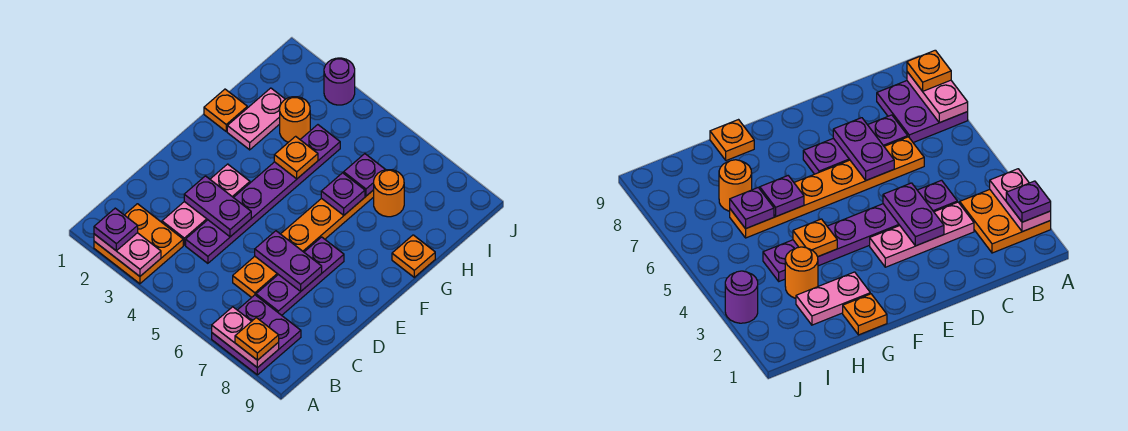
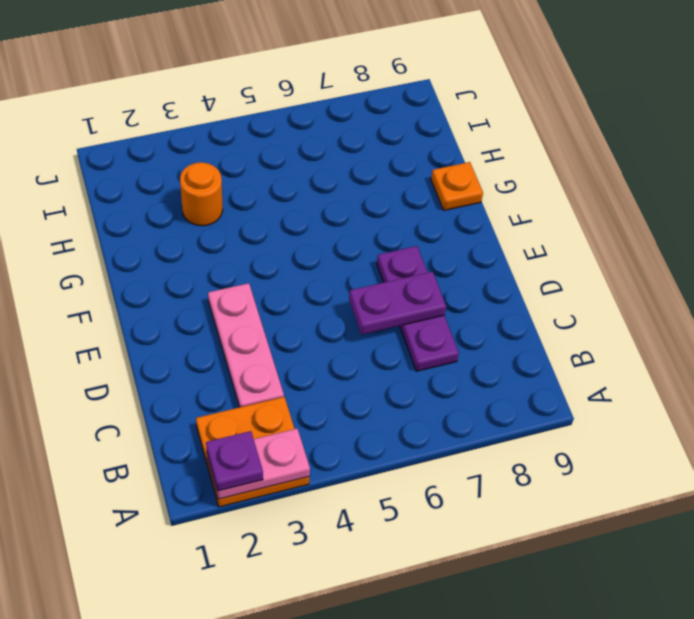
none -> purple plate A7:B8 level 1
none -> purple plate C4:H4 level 1
none -> orange plate C6:H6 level 1

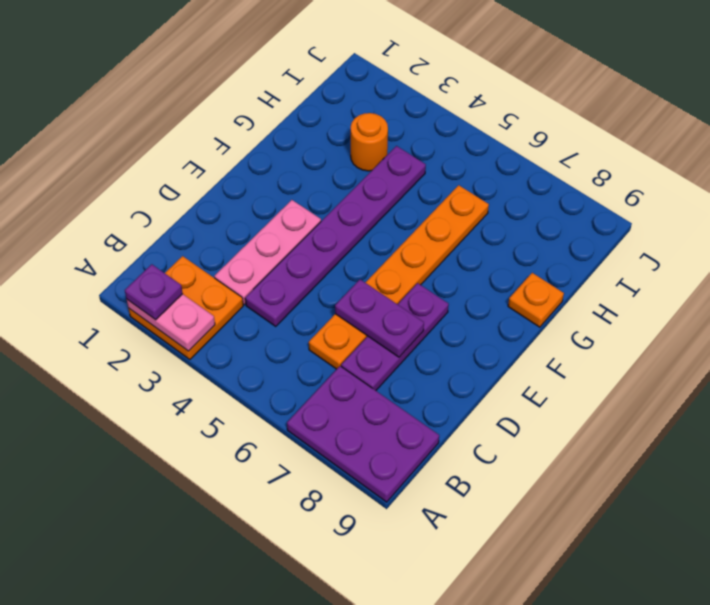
purple plate A7:B9 level 1 -> purple plate A7:B8 level 1
none -> orange plate G1 level 1
none -> pink plate G2:H2 level 1
none -> orange round brick H7 level 1

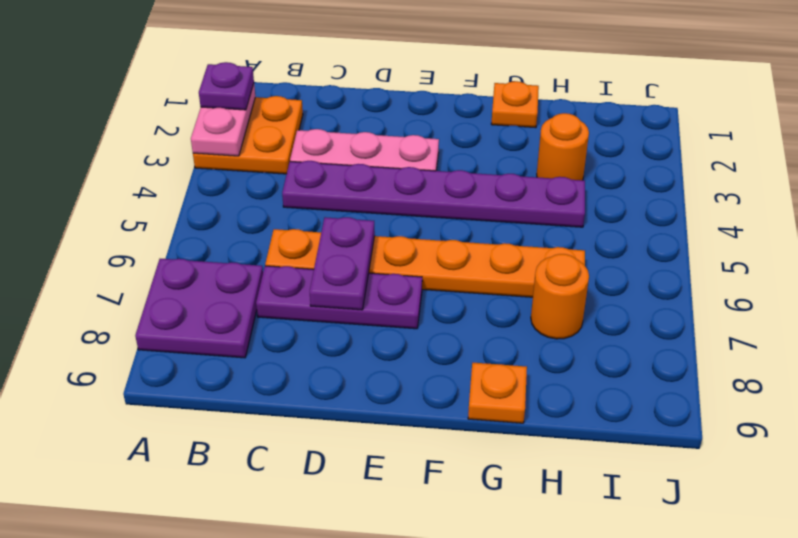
none -> pink plate G2:H2 level 1
none -> purple round brick J3 level 1
none -> pink plate A7:A8 level 2

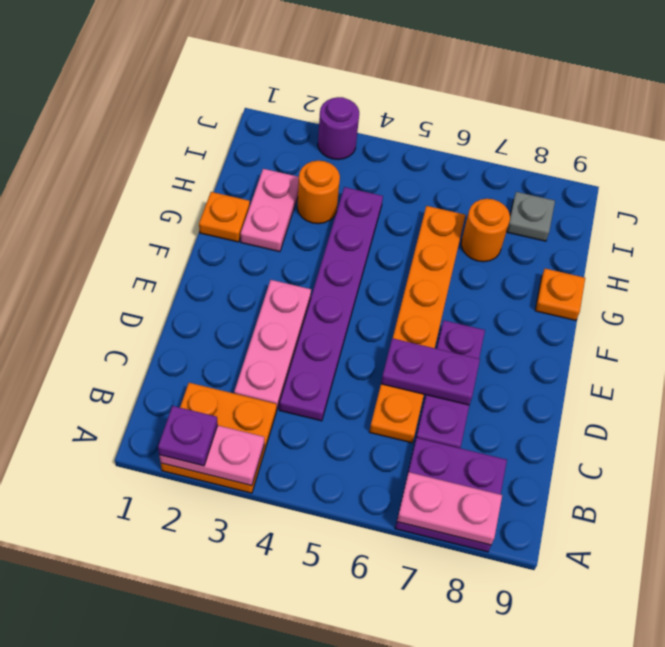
grey plate I8 level 1 -> none
none -> purple plate D3:D4 level 2
none -> orange plate G4 level 2
none -> purple plate G6 level 2

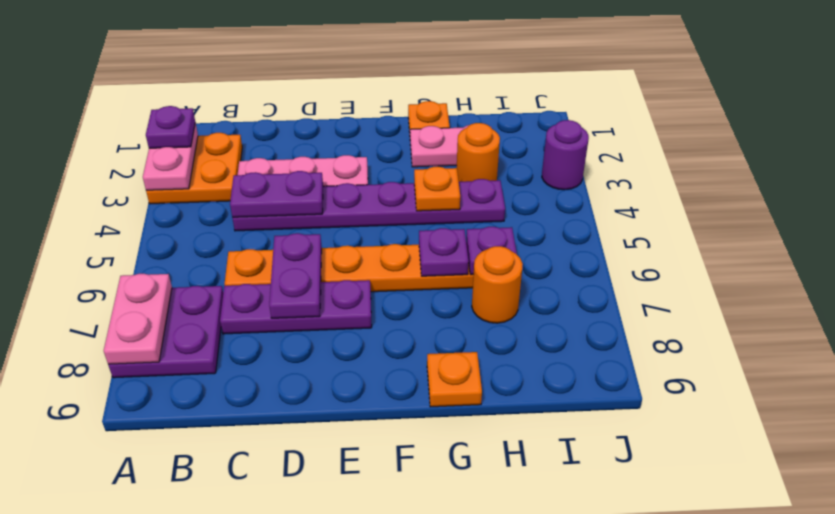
purple plate C4:D4 level 2 -> purple plate D3:D4 level 2
none -> orange plate A8 level 3

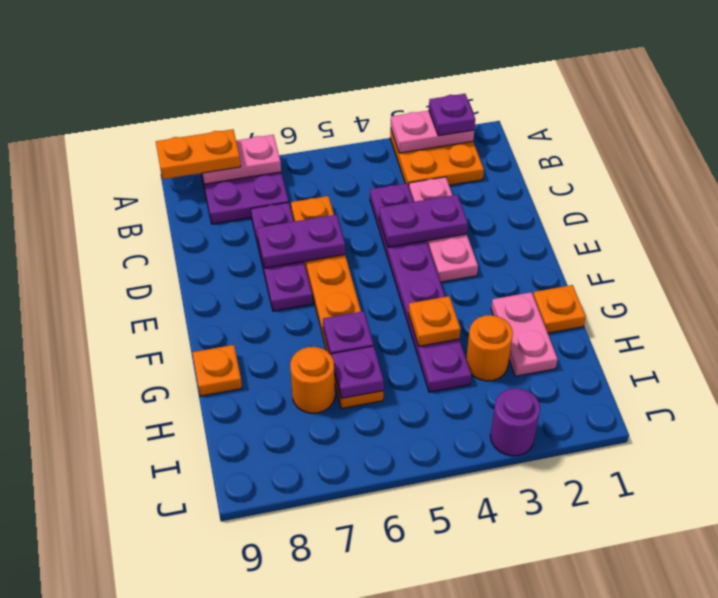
orange plate A8:A9 level 3 -> orange plate A8 level 3

